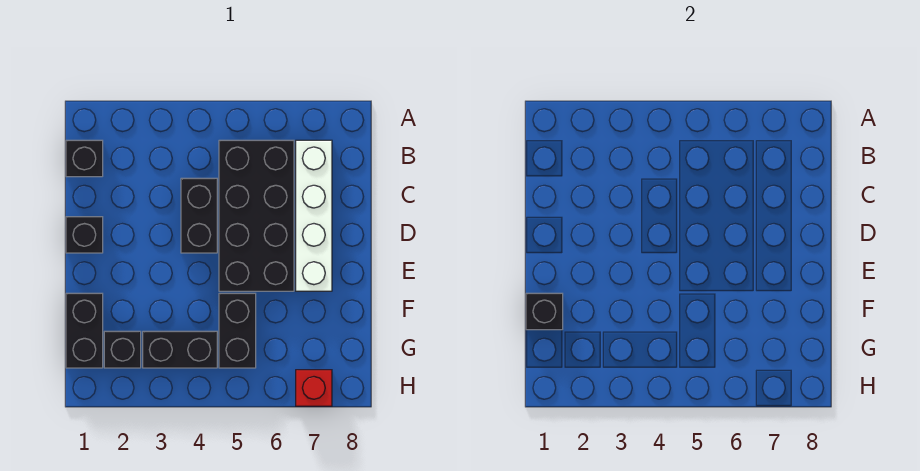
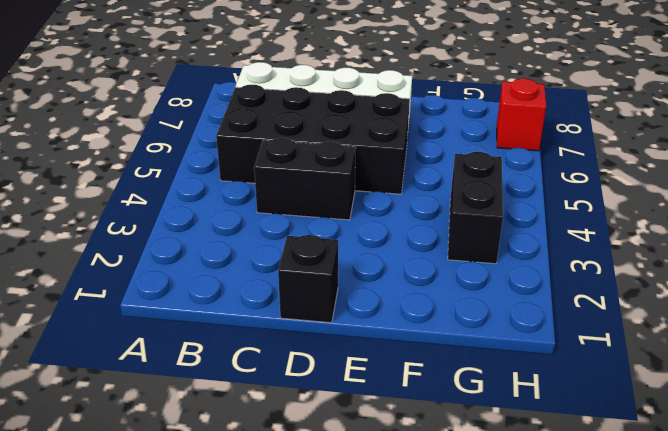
none -> black brick B1 level 1
none -> black brick F1:G1 level 1

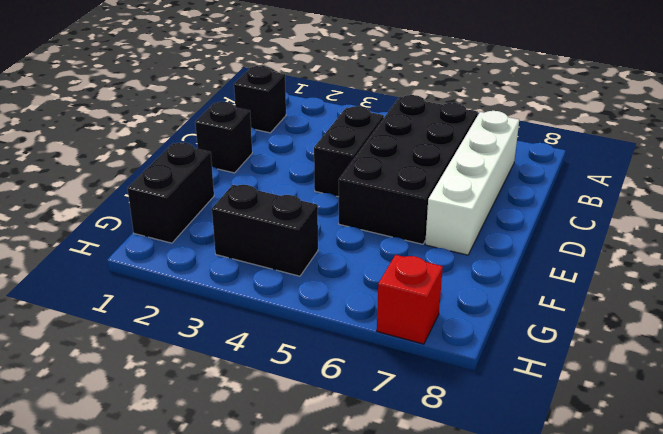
none -> black brick F5:G5 level 1
none -> black brick G2 level 1

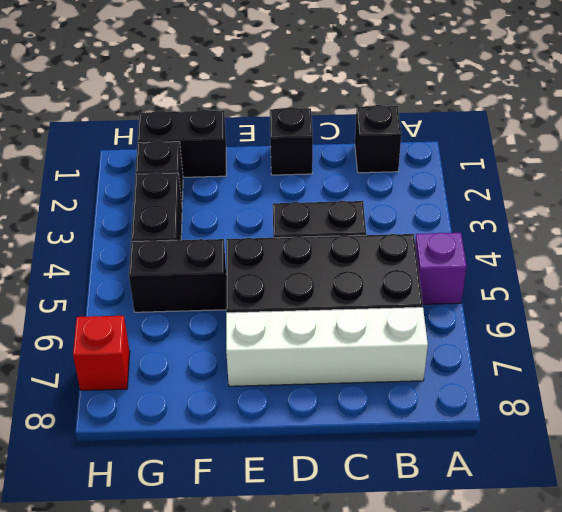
purple brick A5 level 1 -> none
none -> black brick F1 level 2

